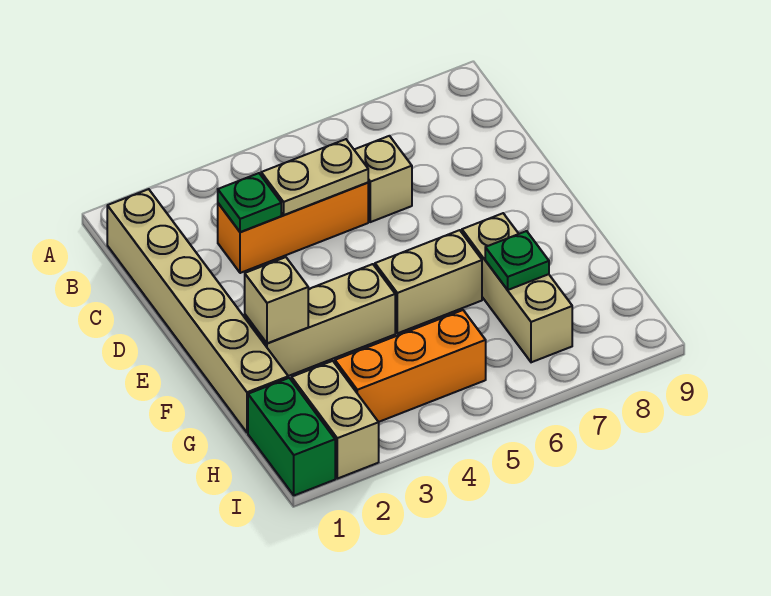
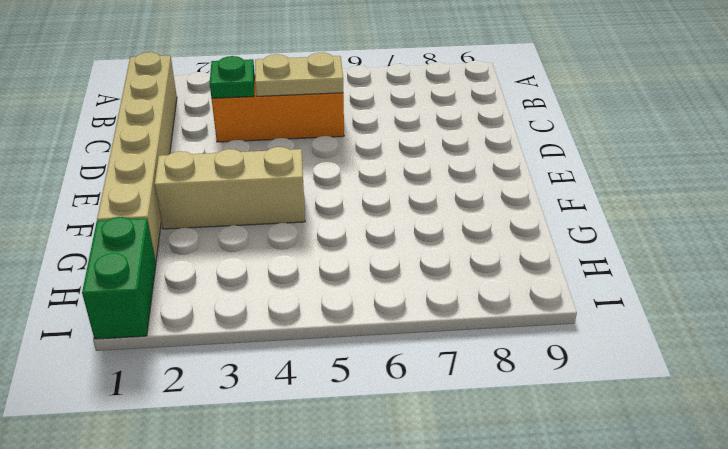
none -> tan brick C6 level 1
none -> tan brick F5:F6 level 1
none -> tan brick F7:H7 level 1

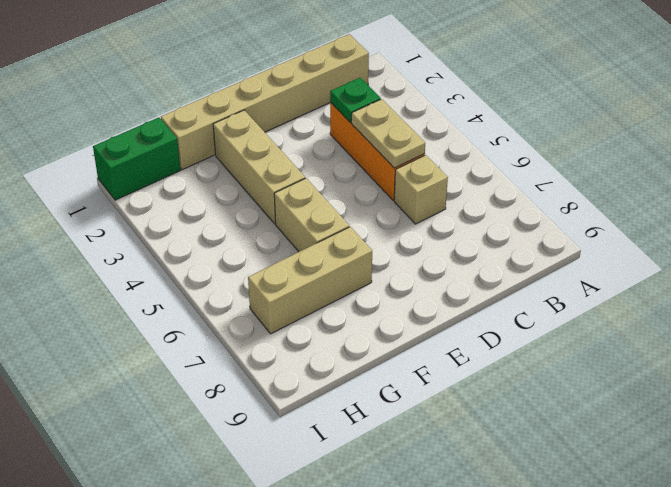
none -> tan brick H2:I2 level 1
none -> orange brick H3:H5 level 1
none -> tan brick F2 level 2

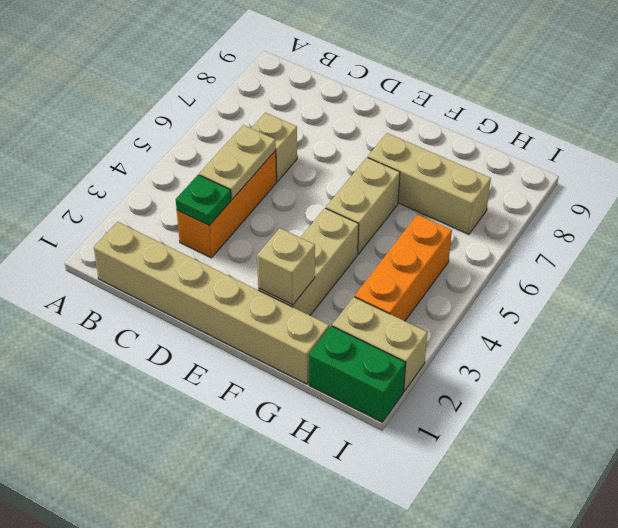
none -> green plate G7 level 2

